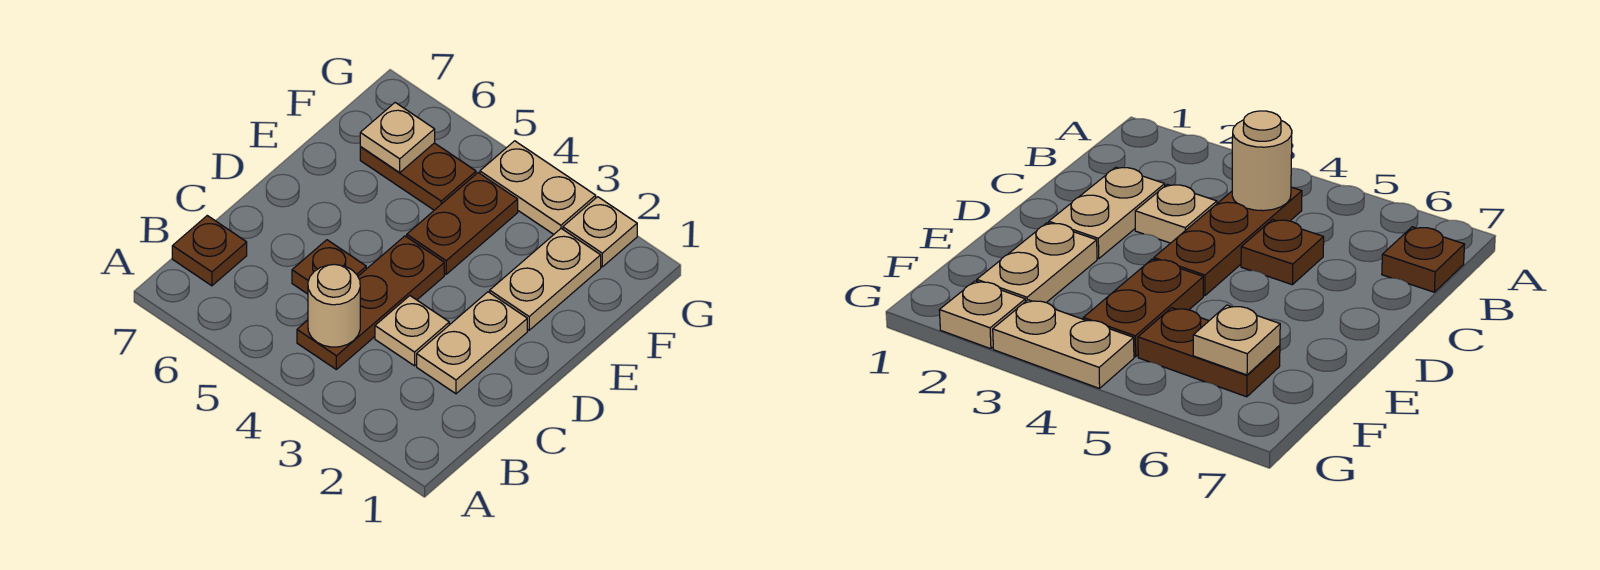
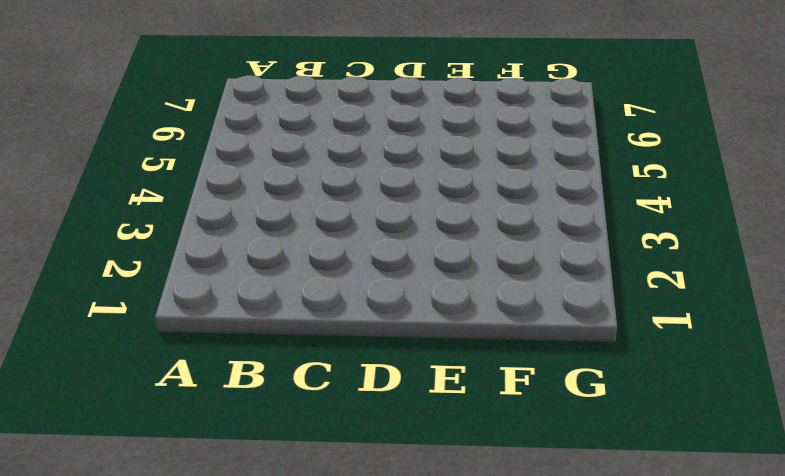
none -> brown plate B4:D4 level 1
none -> brown plate B7 level 1
none -> tan plate C2:D2 level 1

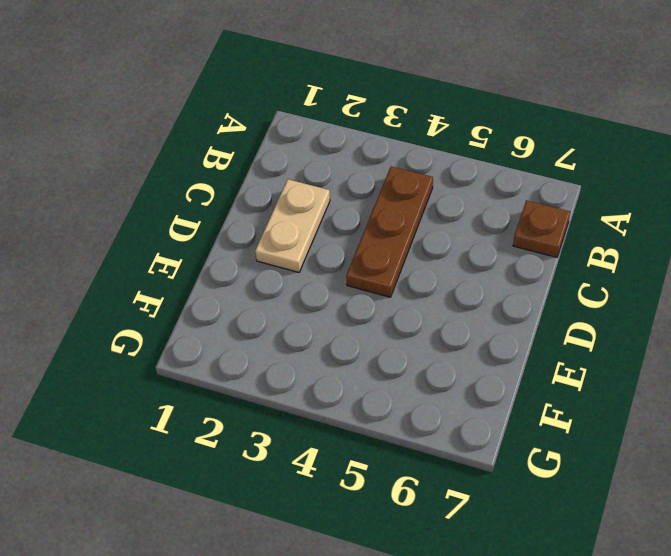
none -> tan plate C3 level 1
none -> brown plate C5 level 1
none -> tan plate E2:F2 level 1

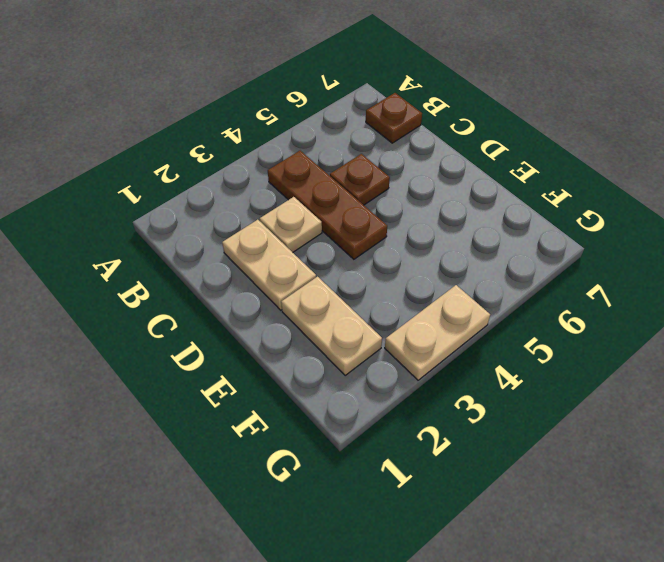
none -> brown plate E4:F4 level 1
none -> brown plate F5:F6 level 1
none -> tan plate G2 level 1

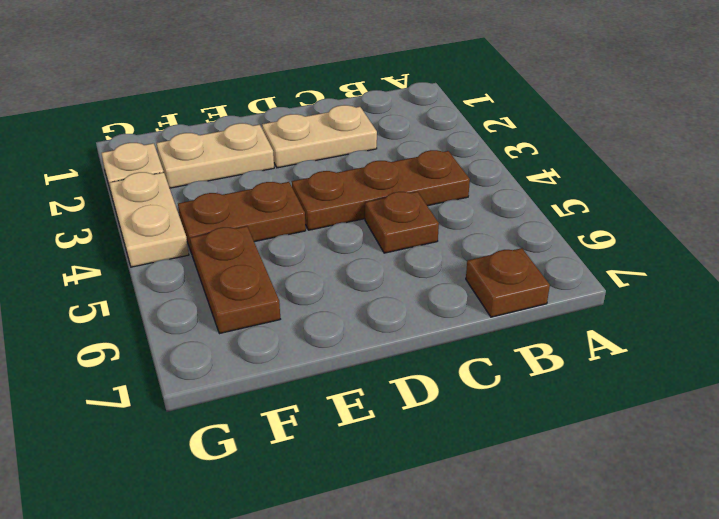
none -> tan plate C3 level 1
none -> tan round brick B4 level 2
none -> tan plate F6 level 2

